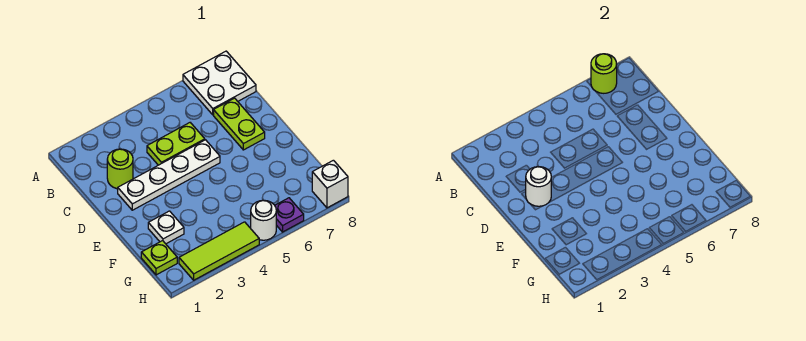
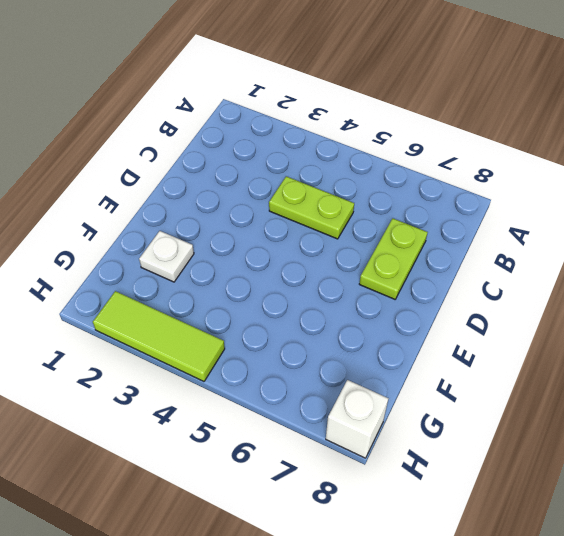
none -> white plate A7:B8 level 1
none -> lime round brick C2 level 1
none -> white plate D2:D5 level 1

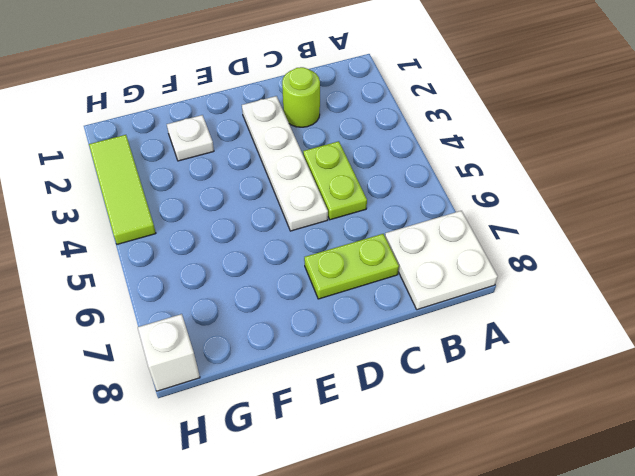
none -> lime plate G1 level 1
none -> white round brick H5 level 1
none -> purple plate H6 level 1

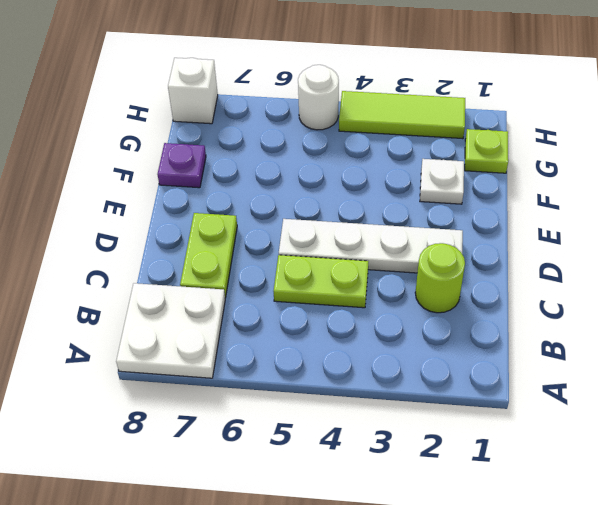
purple plate F8 level 1 -> purple plate H6 level 1
none -> lime round brick A7 level 2
none -> white round brick D2 level 2

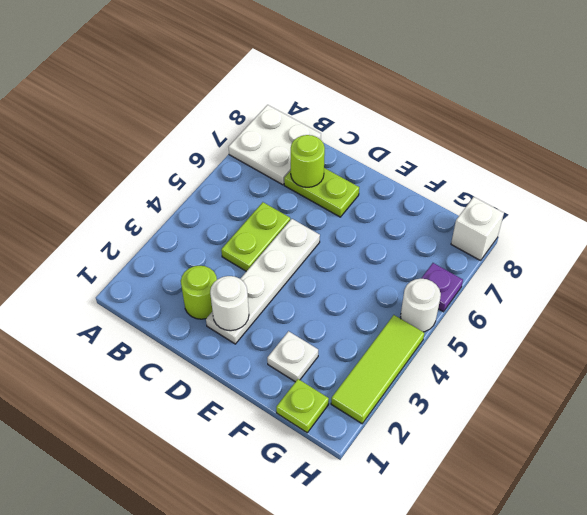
lime round brick C7 level 2 -> lime round brick A7 level 2

